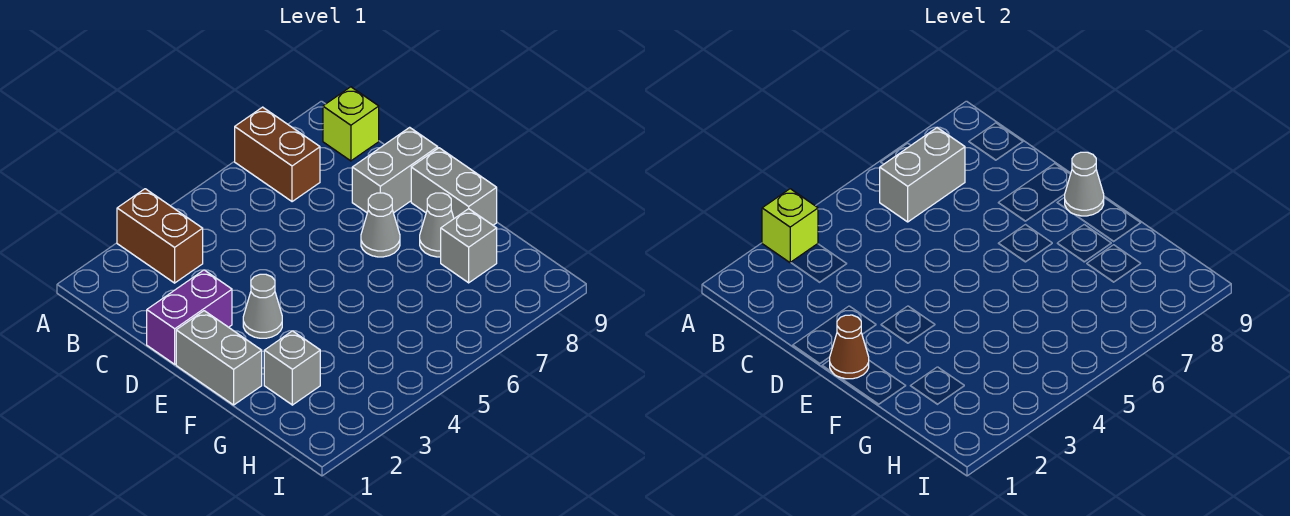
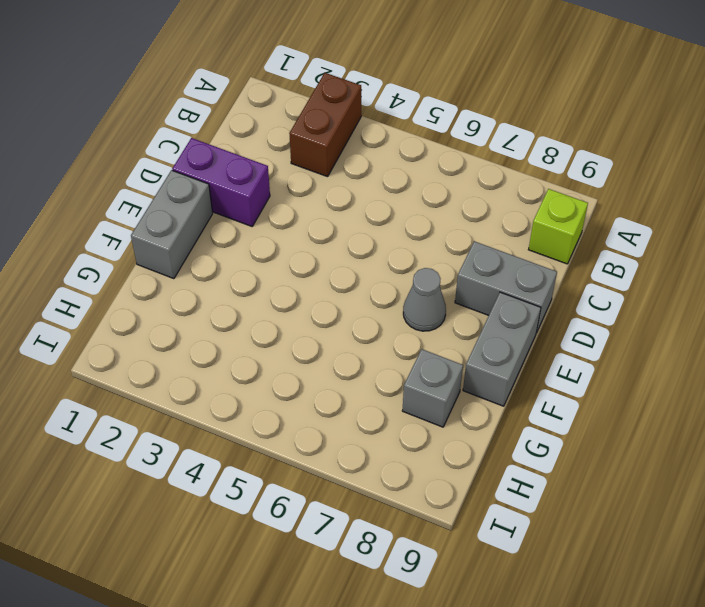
none -> brown brick A7:B7 level 1
none -> grey cone E3 level 1
none -> grey cone F8 level 1

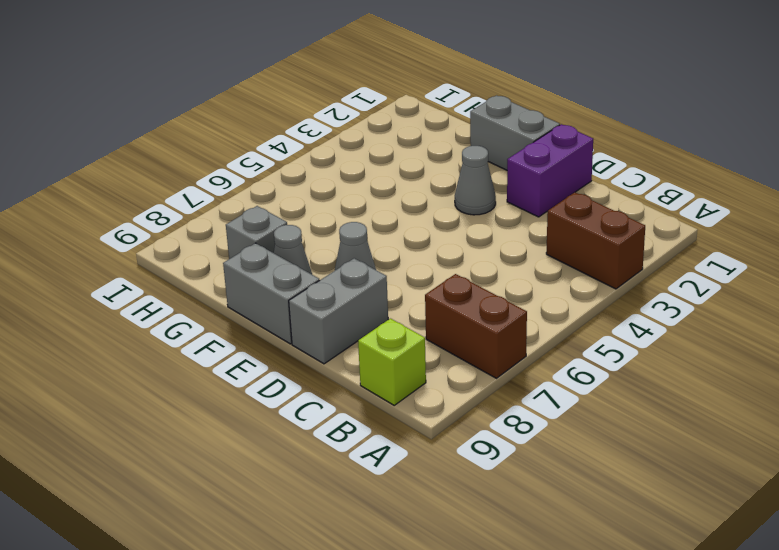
none -> grey brick G2 level 1
none -> lime brick A3 level 2
none -> grey brick B6:B7 level 2

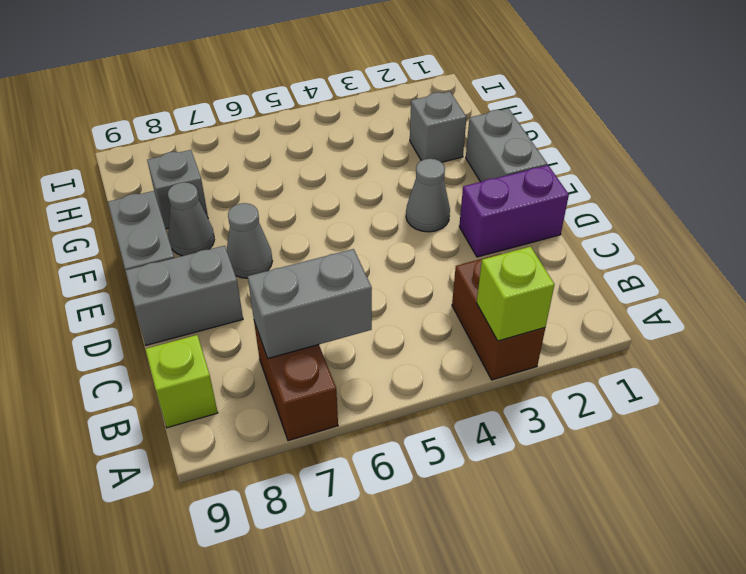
none -> brown cone E1 level 2
none -> grey cone E9 level 2

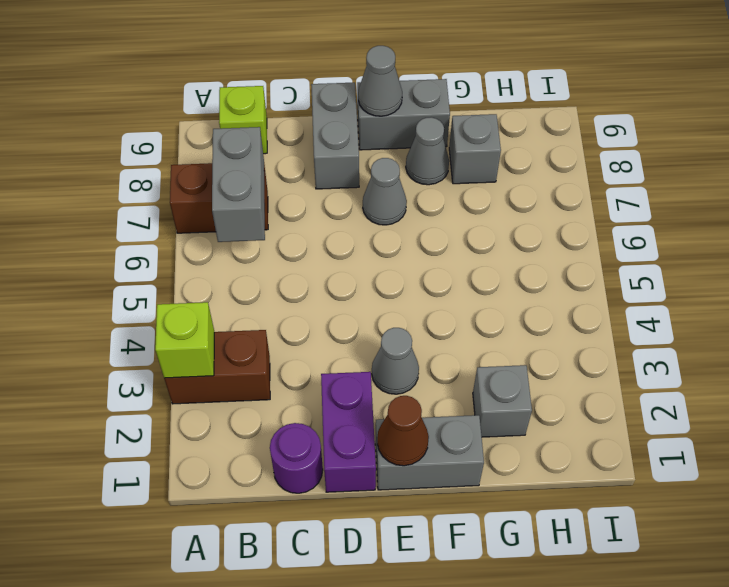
purple round brick C1 level 1 -> none

